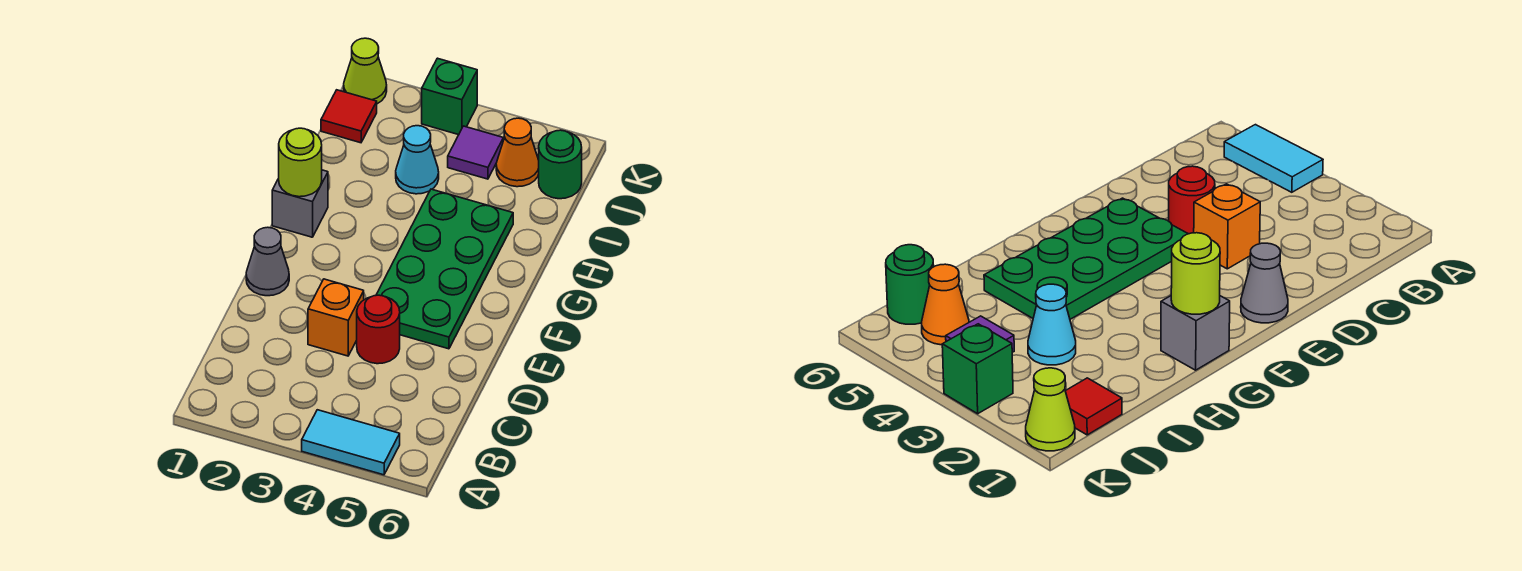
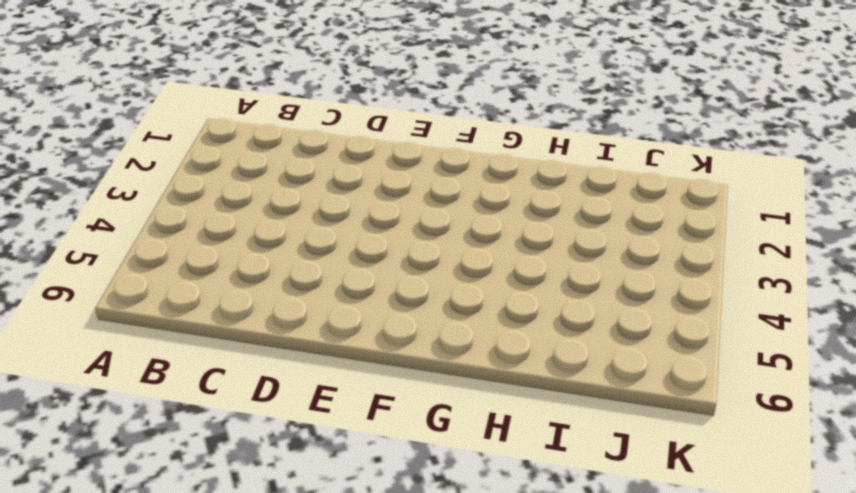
none -> cyan tile A4:A5 level 1
none -> orange brick D3 level 1
none -> red round brick D4 level 1

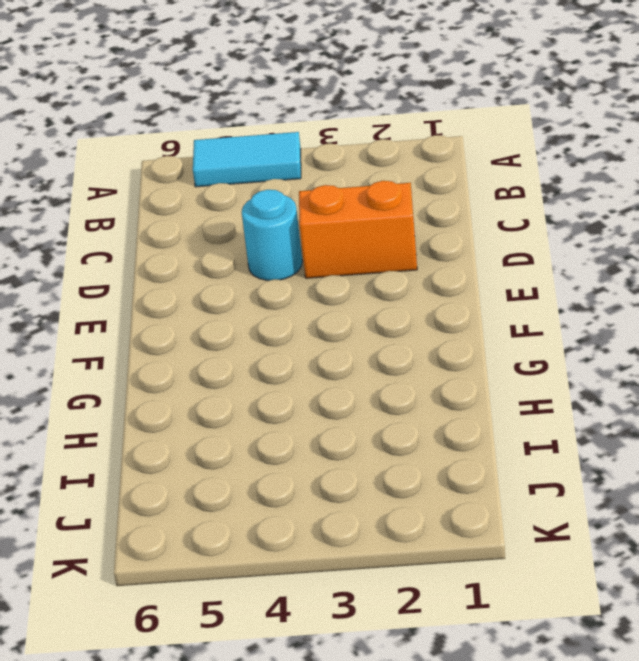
orange brick D2:D3 level 1 -> orange brick D3 level 1
cyan round brick D4 level 1 -> red round brick D4 level 1
none -> grey cone E1 level 1
none -> green plate E4:H5 level 1
none -> grey brick G1 level 1

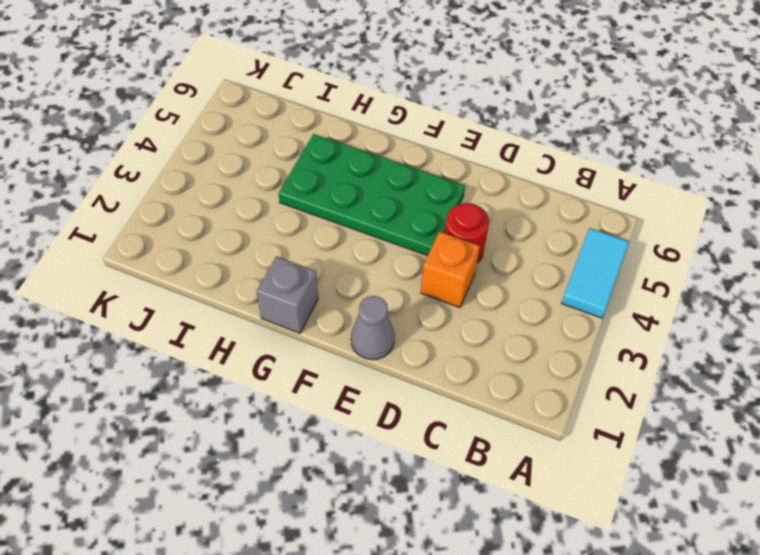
none -> cyan cone I3 level 1
none -> red tile J1 level 1
none -> purple tile J4 level 1

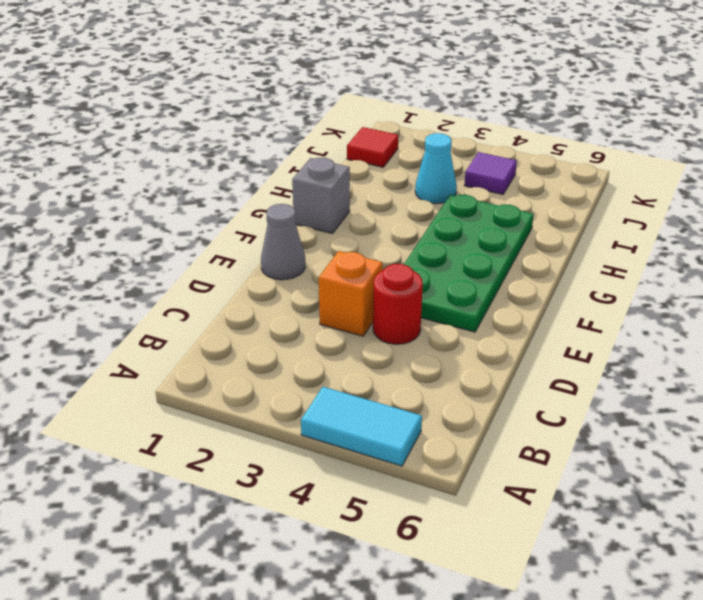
none -> orange cone J5 level 1
none -> green round brick J6 level 1
none -> lime cone K1 level 1

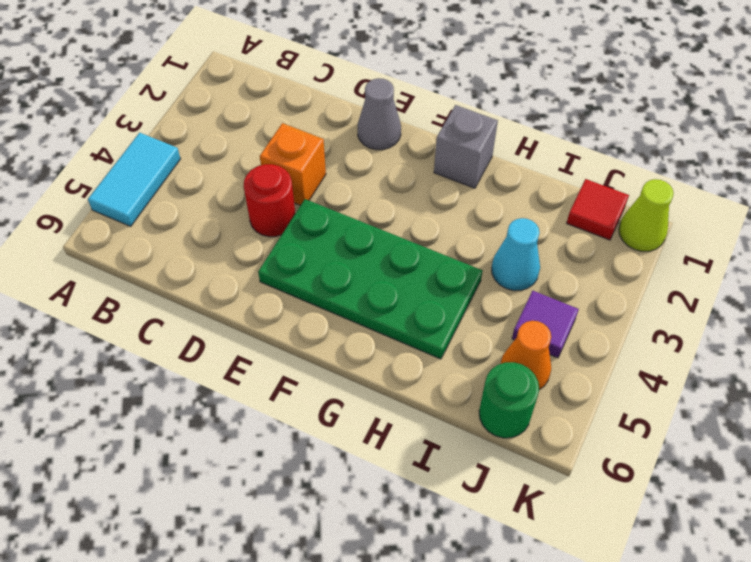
none -> green brick K3 level 1
none -> lime round brick G1 level 2

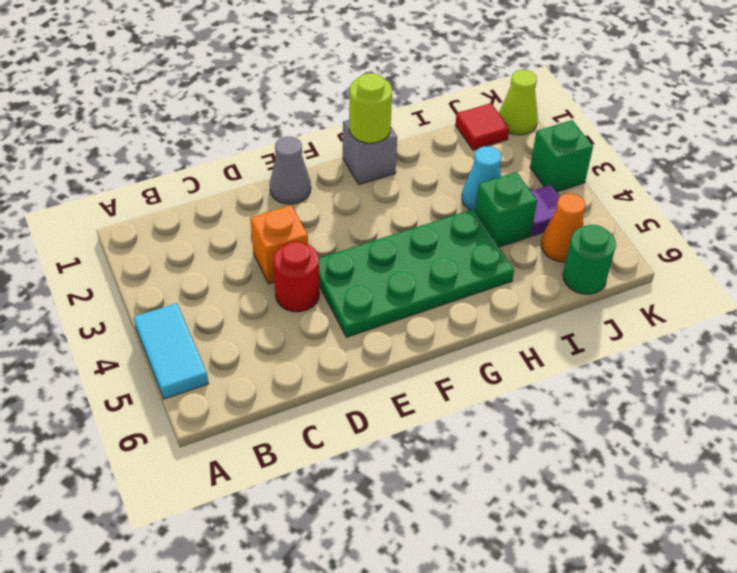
green brick I4 level 1 -> none

